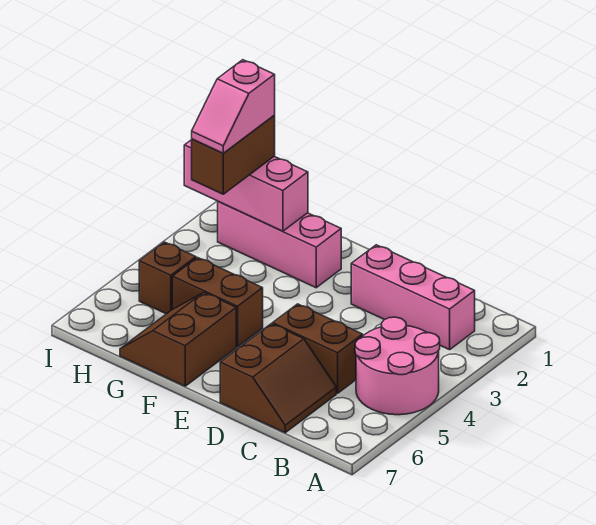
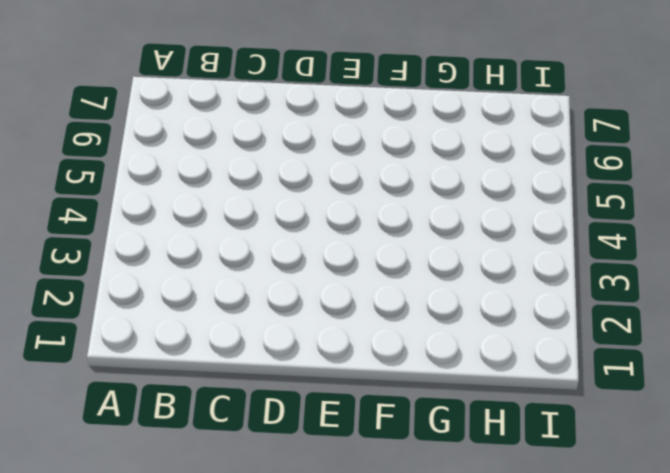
none -> pink round brick A4:B5 level 1
none -> pink brick B2:D2 level 1

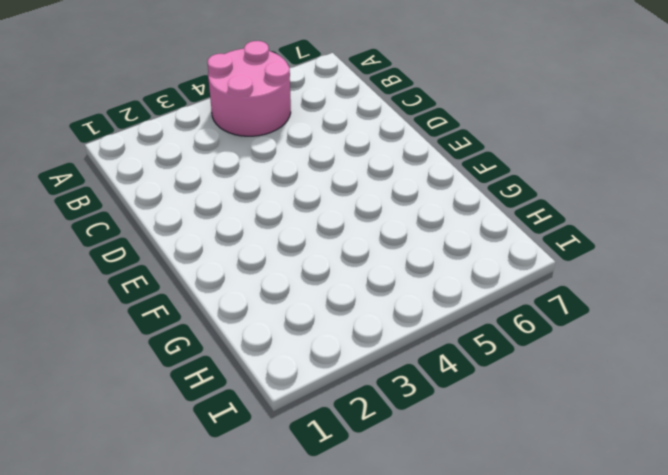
none -> pink brick B2:D2 level 1
none -> brown brick C5:D5 level 1

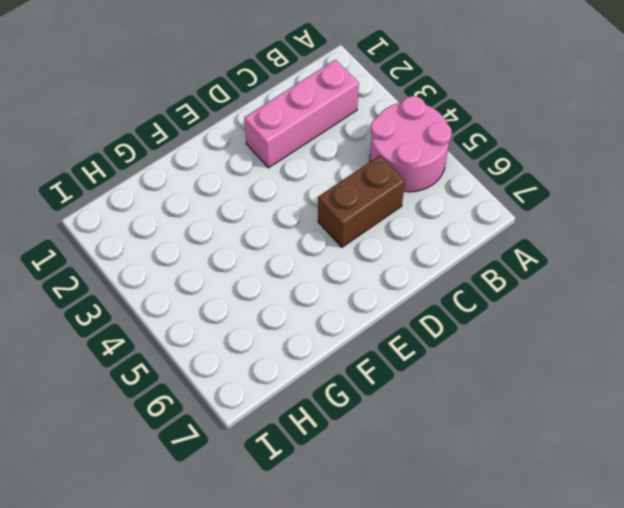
none -> brown slope C6:D7 level 1 top D
none -> pink brick F2:H2 level 1

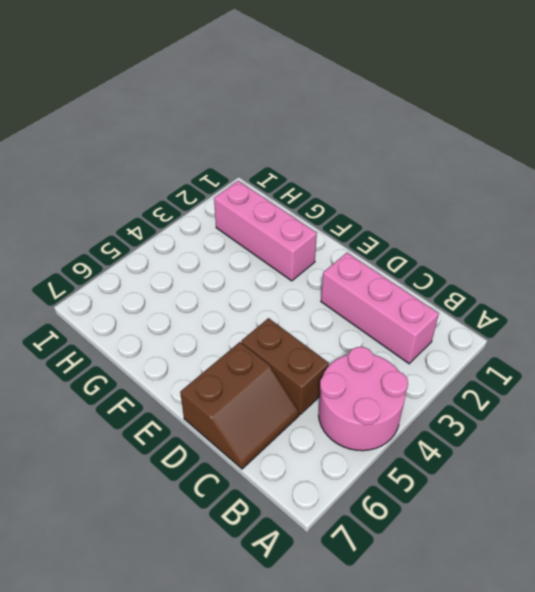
none -> brown brick F5:G5 level 1
none -> brown slope F6:G7 level 1 top F

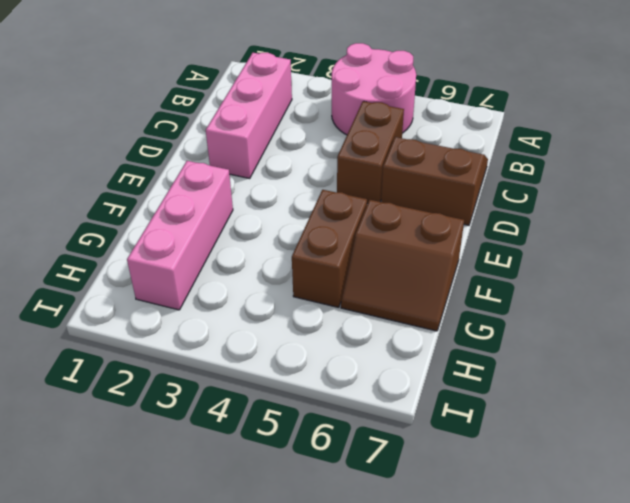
none -> brown brick H5 level 1
none -> pink brick G2:I2 level 2

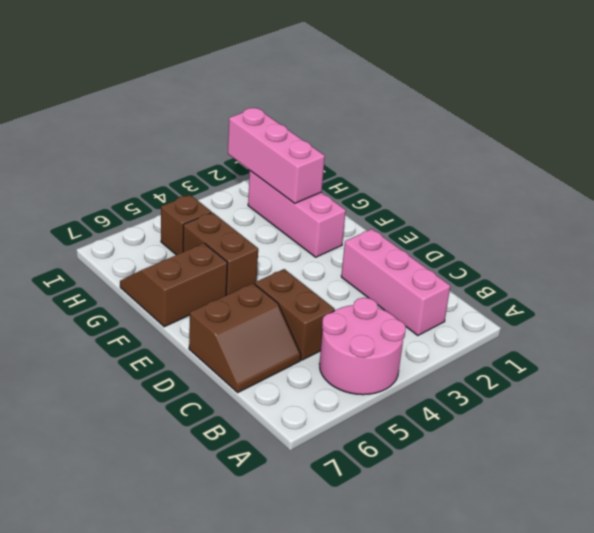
none -> brown brick H2:H3 level 3
none -> pink slope H2:H3 level 4 top 2

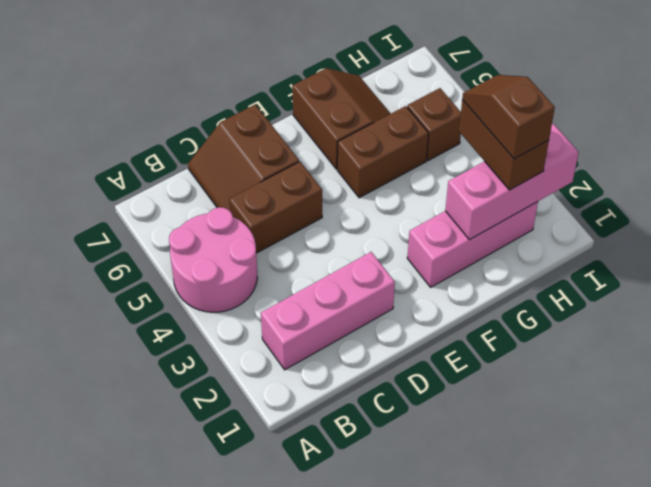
brown slope H2:H3 level 4 top 2 -> pink slope H2:H3 level 4 top 2

